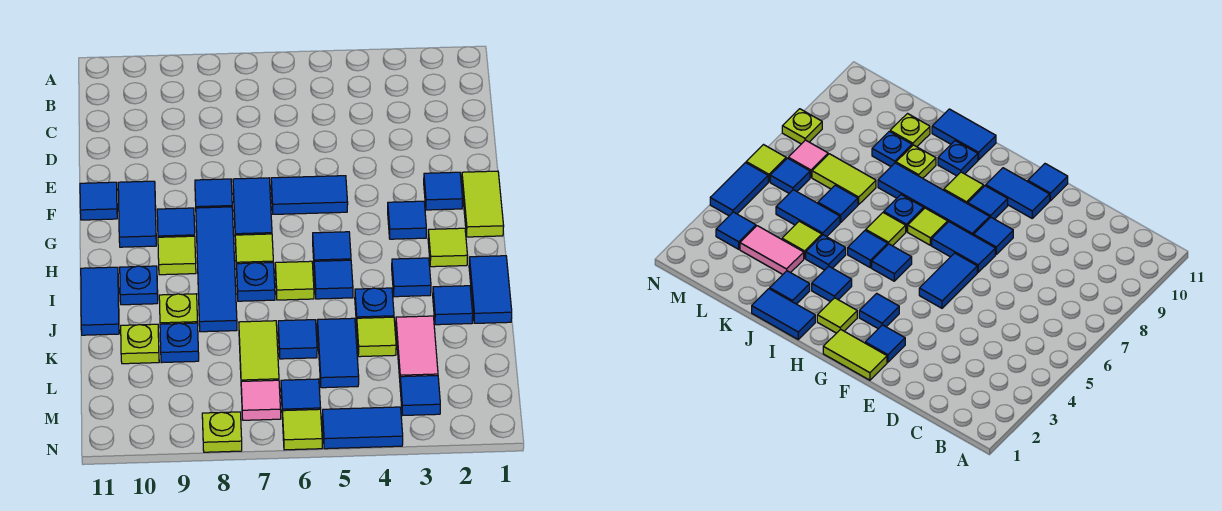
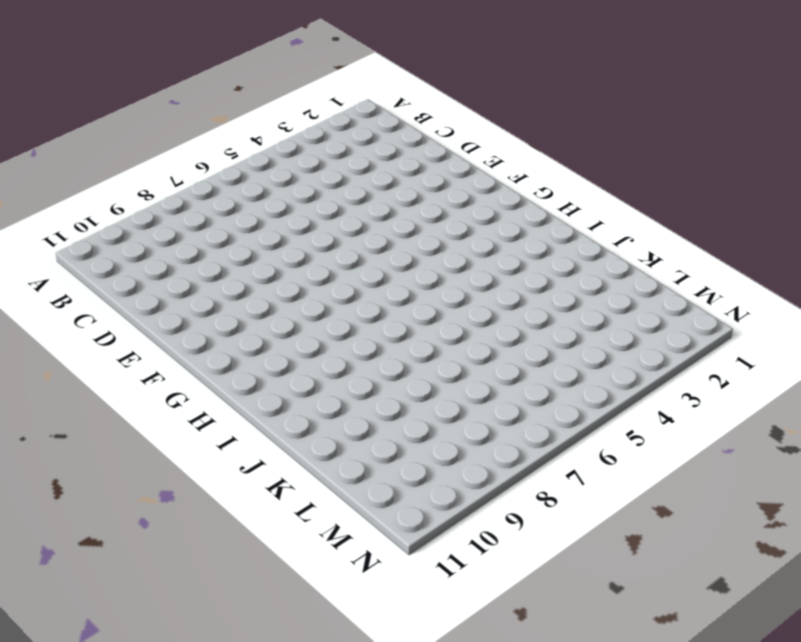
none -> lime tile F1:G1 level 1
none -> blue tile F2 level 1
none -> blue tile F5:F6 level 1
none -> blue tile F7:G7 level 1

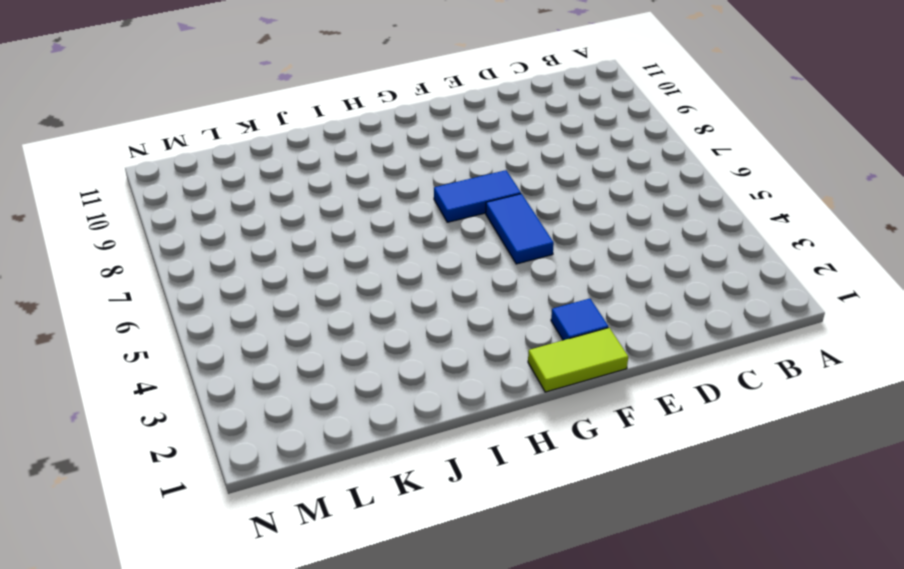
none -> blue tile F8 level 1
none -> blue tile F10:G10 level 1
none -> blue tile F11 level 1
none -> blue tile G3 level 1

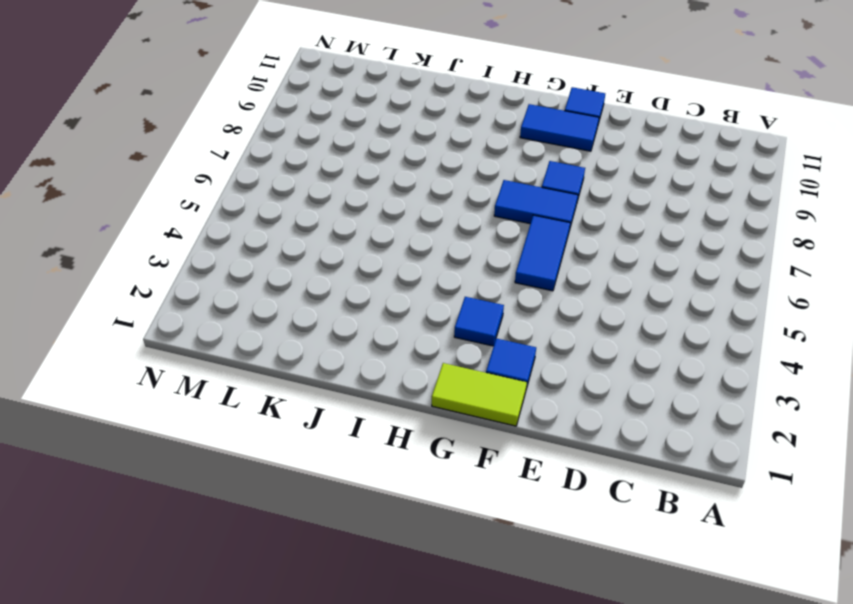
none -> blue tile G8:J8 level 1
none -> blue tile G9 level 1
none -> lime tile H2 level 1
none -> blue tile H5 level 1

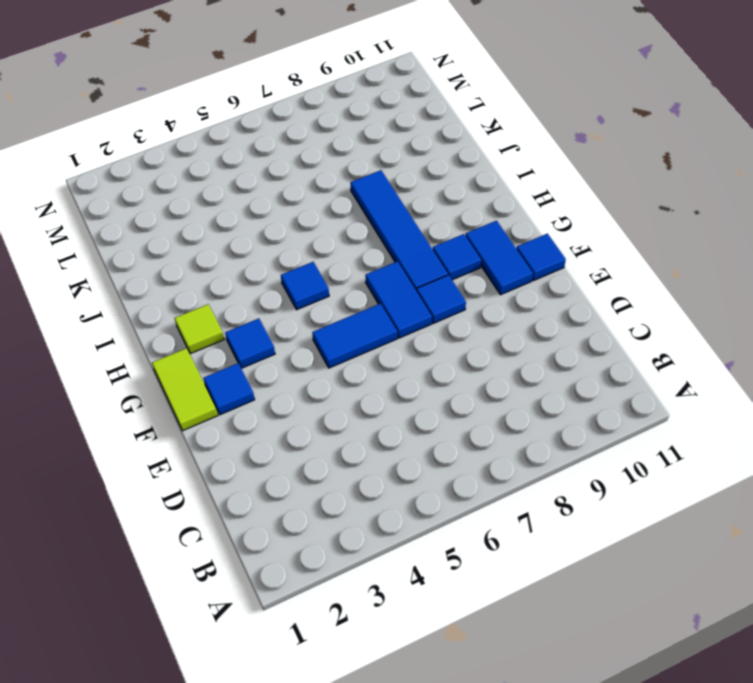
none -> lime tile H7 level 1
none -> lime tile H9 level 1
none -> blue tile I1:J1 level 1
none -> blue tile I3 level 1

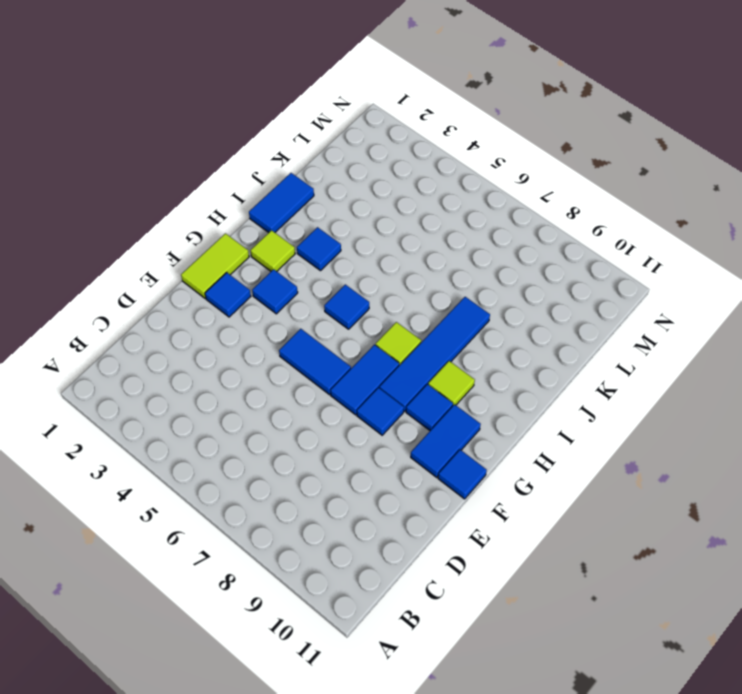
none -> blue tile I5 level 1
none -> lime tile I6 level 1
none -> blue plate I7 level 1
none -> blue plate I10 level 1

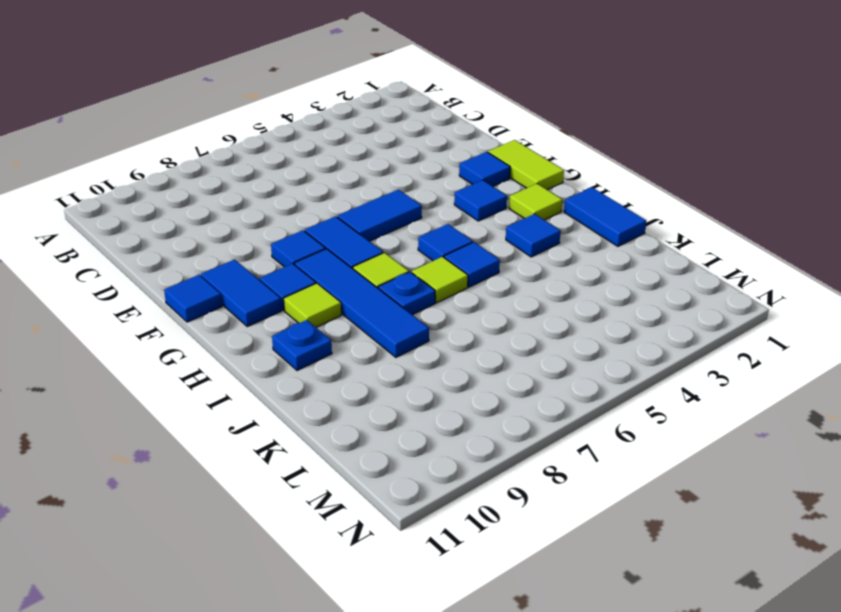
none -> blue tile I11:J11 level 1
none -> blue tile J2 level 1
none -> blue plate J4 level 1
none -> lime plate J9 level 1

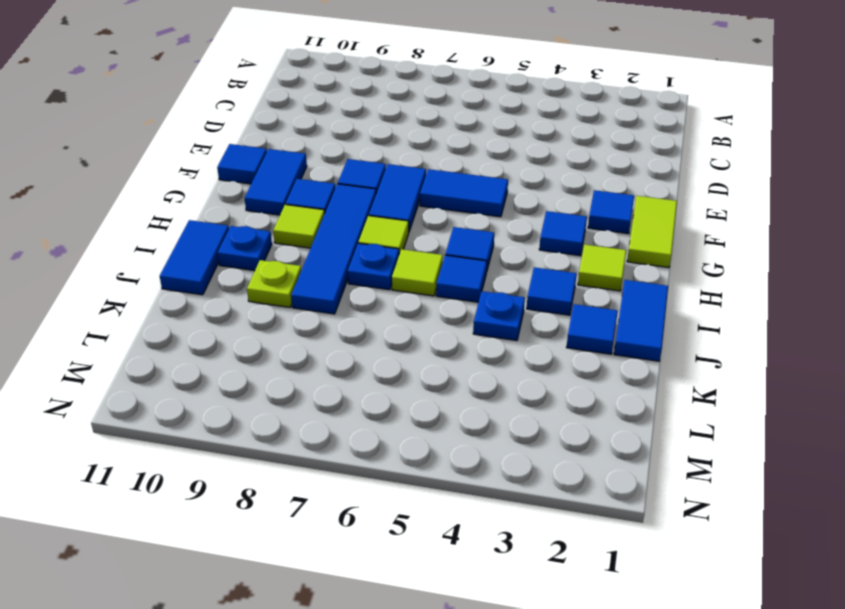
none -> pink tile K3:L3 level 1
none -> lime tile K4 level 1
none -> blue tile K5:L5 level 1
none -> blue tile K6 level 1

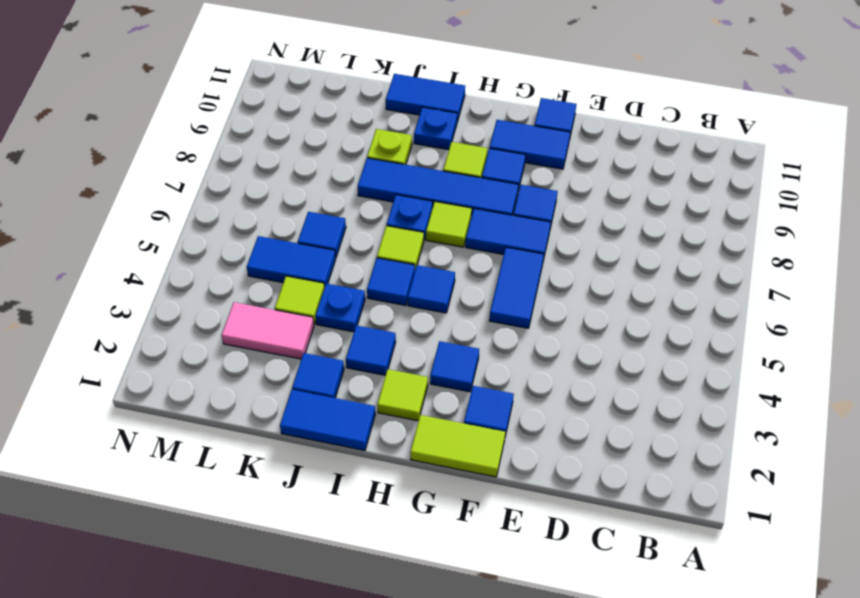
none -> lime tile K7:L7 level 1
none -> blue plate K9 level 1
none -> lime plate K10 level 1
none -> blue tile M3 level 1

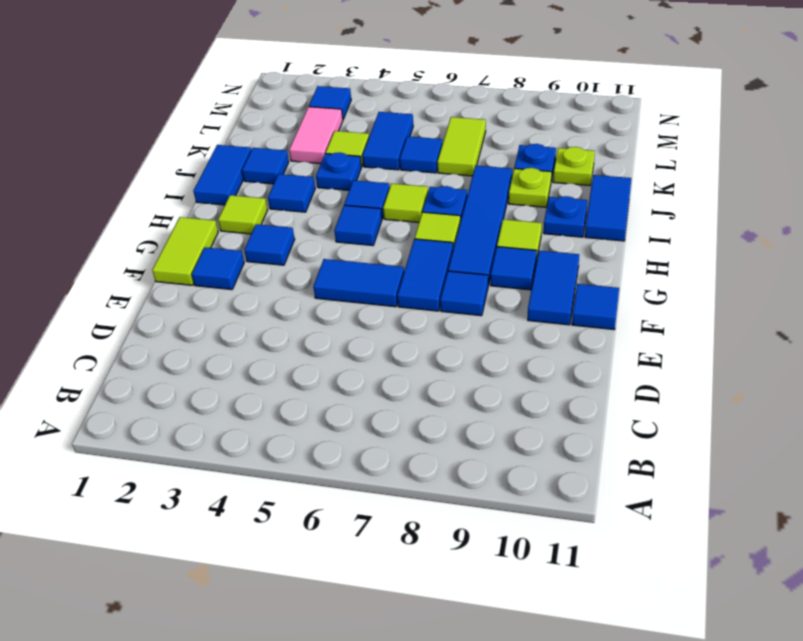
none -> blue tile M6 level 1
none -> pink tile M7 level 1
none -> blue tile N4:N5 level 1
none -> lime tile N6 level 1

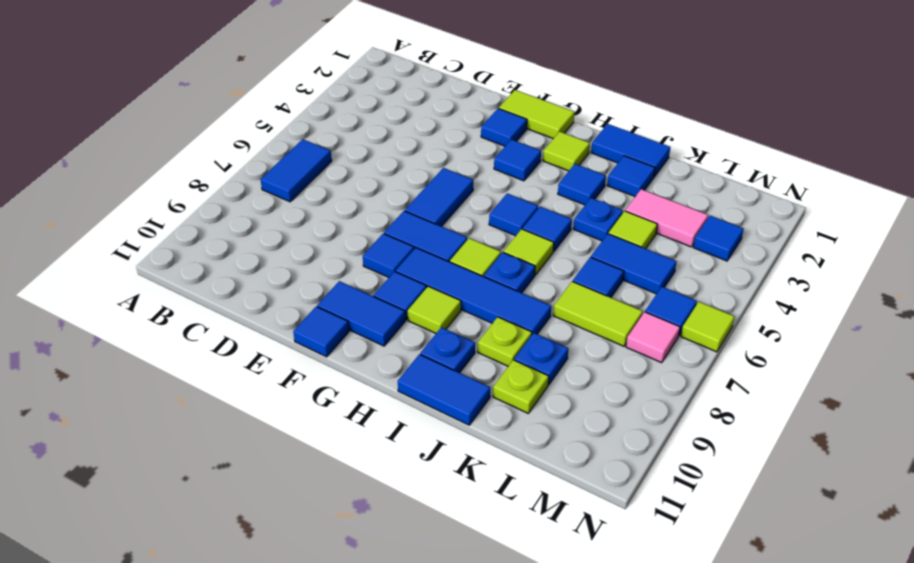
blue tile B6:B7 level 1 -> blue tile N4:N5 level 1
none -> lime plate N8 level 1

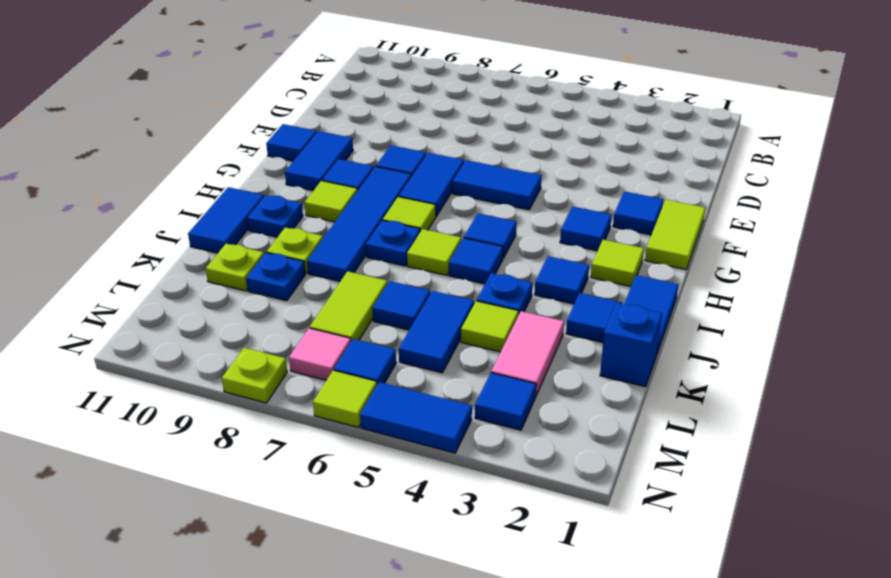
blue brick K1 level 1 -> none

